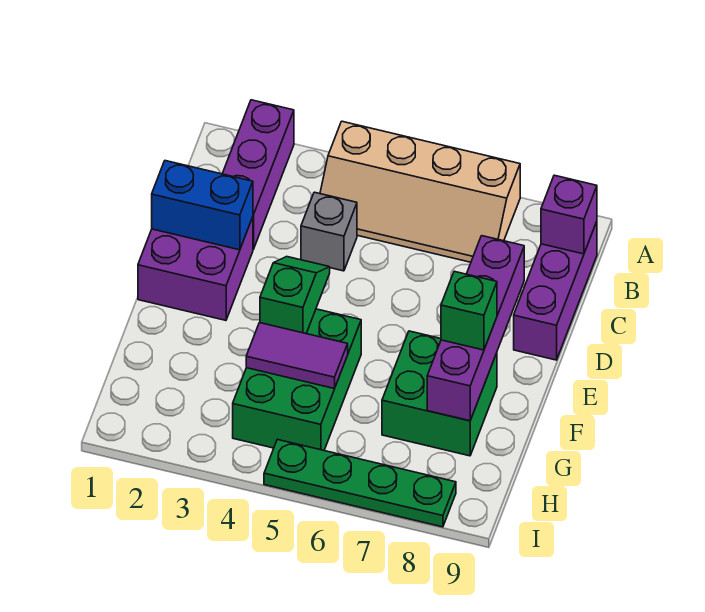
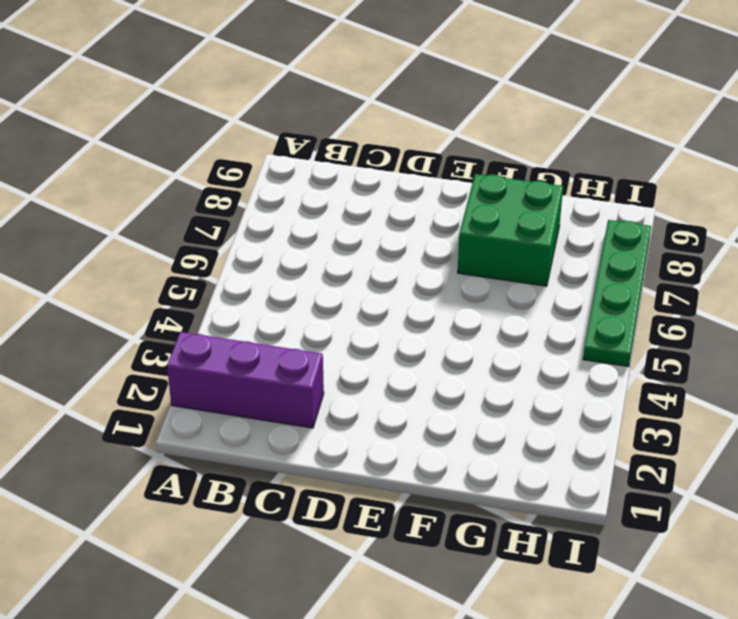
none -> tan slope A4:B7 level 1 top A
none -> purple brick B9:D9 level 1
none -> grey brick C4 level 1

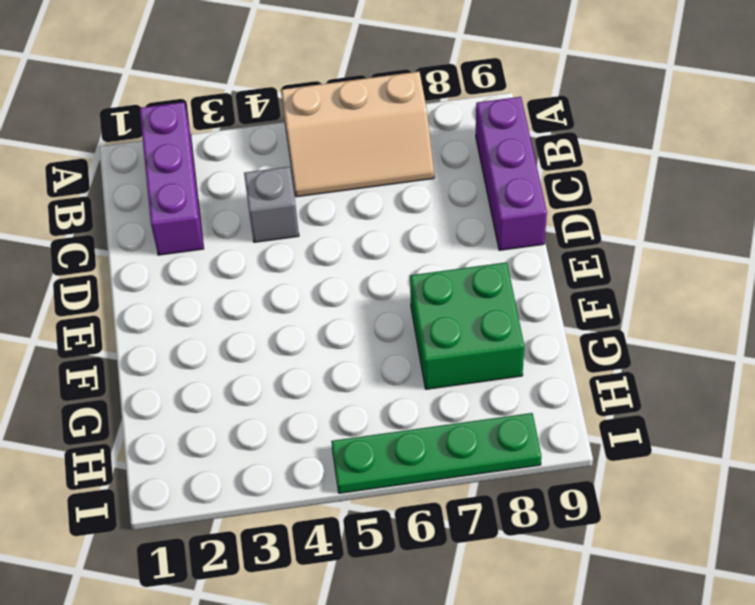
tan slope A5:B7 level 1 top A -> tan slope A4:B7 level 1 top A
none -> purple brick D1:E2 level 1
none -> green brick F4:H5 level 1
none -> purple brick B9 level 2

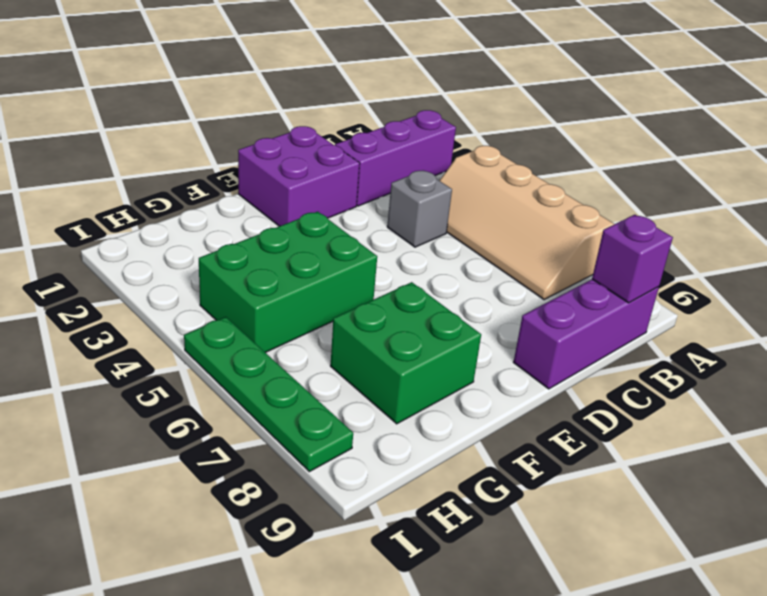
none -> blue brick D1:D2 level 2
none -> purple brick D8:G8 level 2
none -> green slope E4:F4 level 2 top F

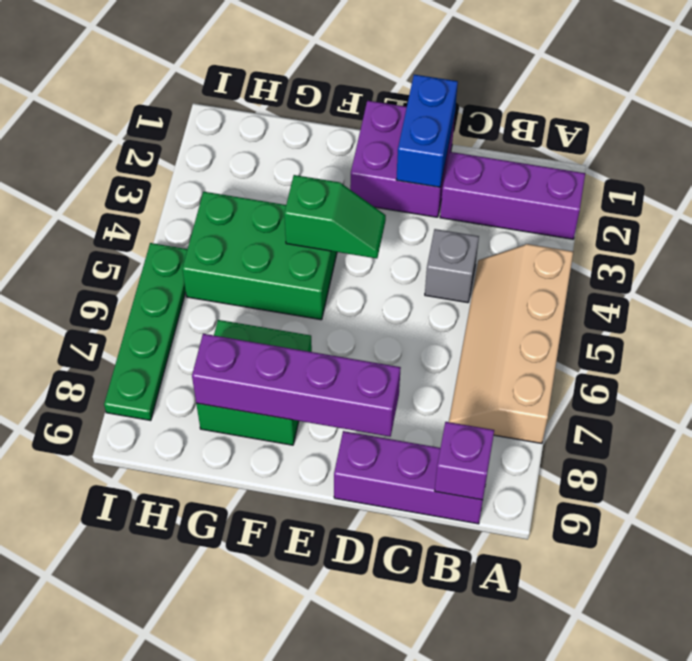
none -> purple tile G4:G5 level 2
none -> green brick F8 level 3

